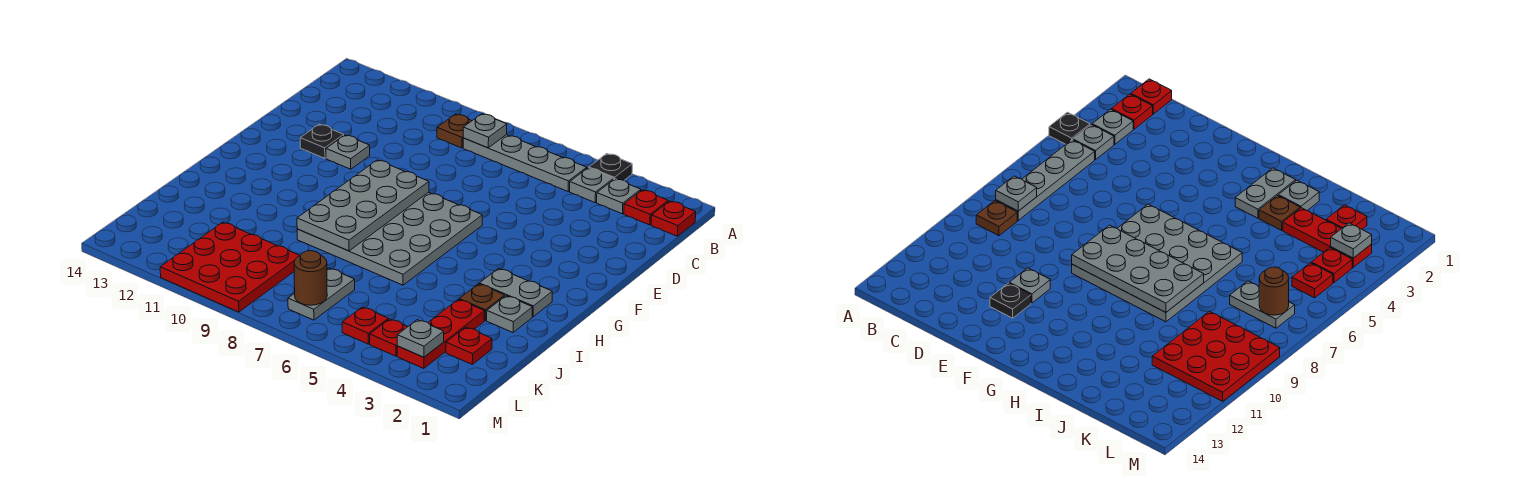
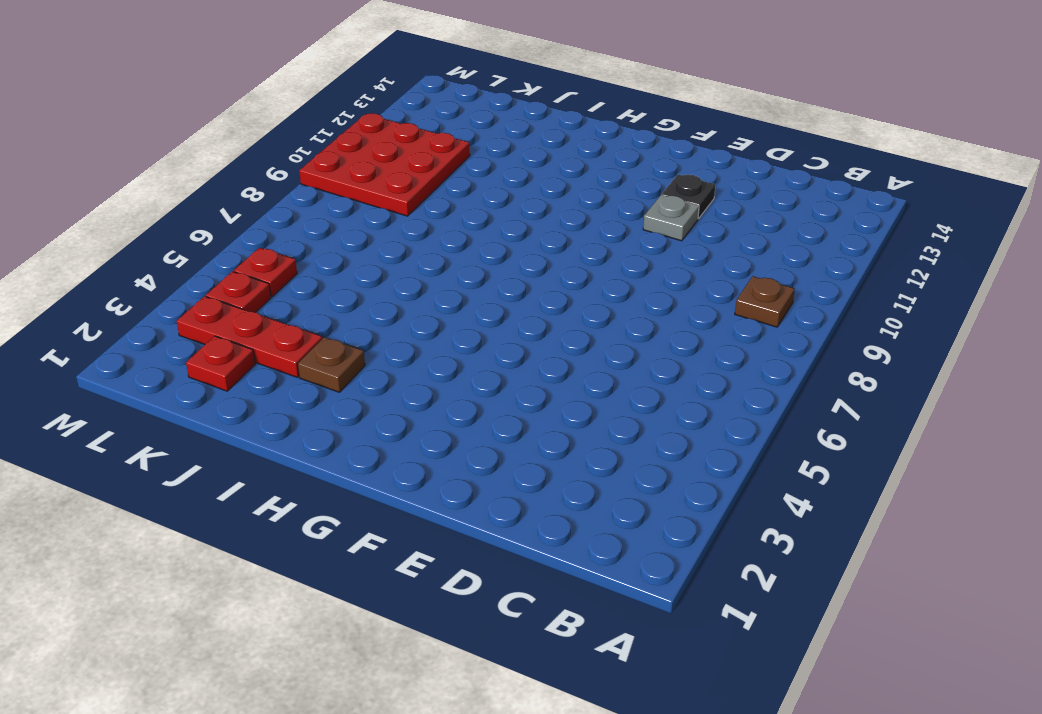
none -> black plate A4 level 1
none -> red plate B1 level 1
none -> red plate B2 level 1

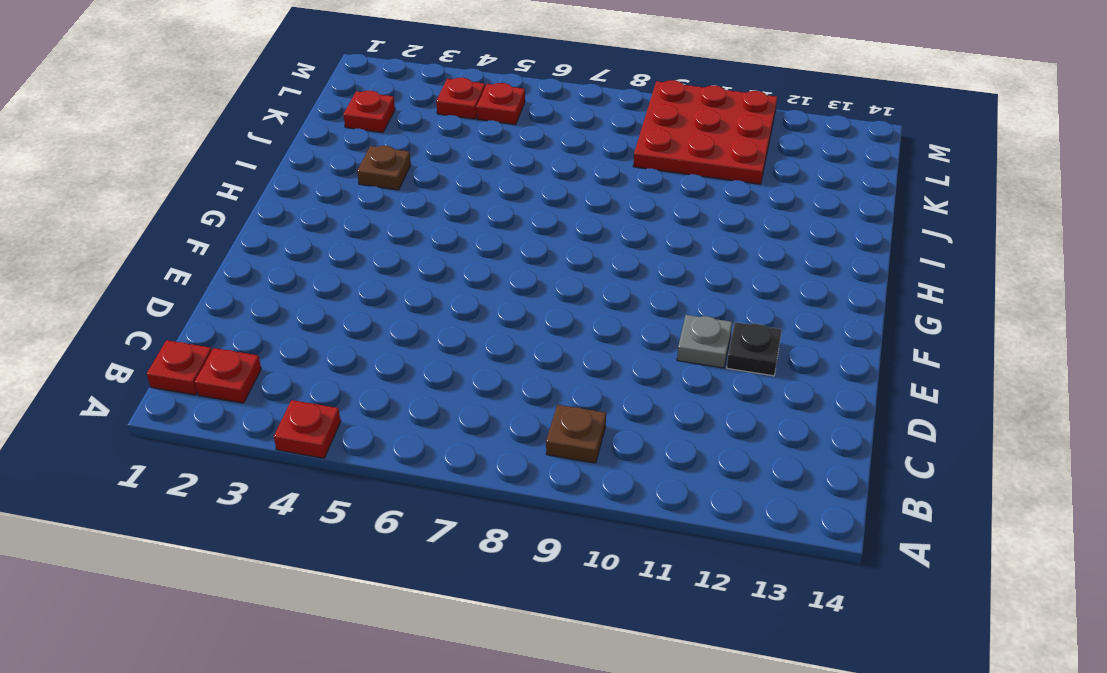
red plate A4 level 1 -> black plate A4 level 1
none -> grey plate B3 level 1
none -> grey plate B4 level 1
none -> grey plate B5:B8 level 1

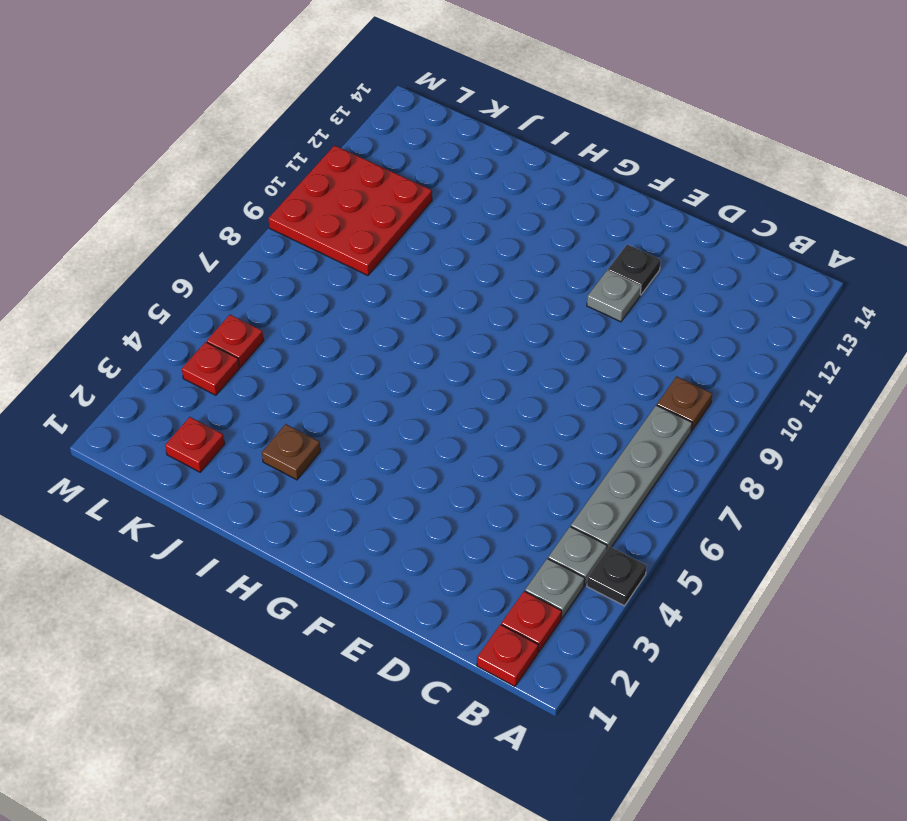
none -> grey plate F6:I9 level 1
none -> grey plate H2:H3 level 1
none -> grey plate I2 level 1

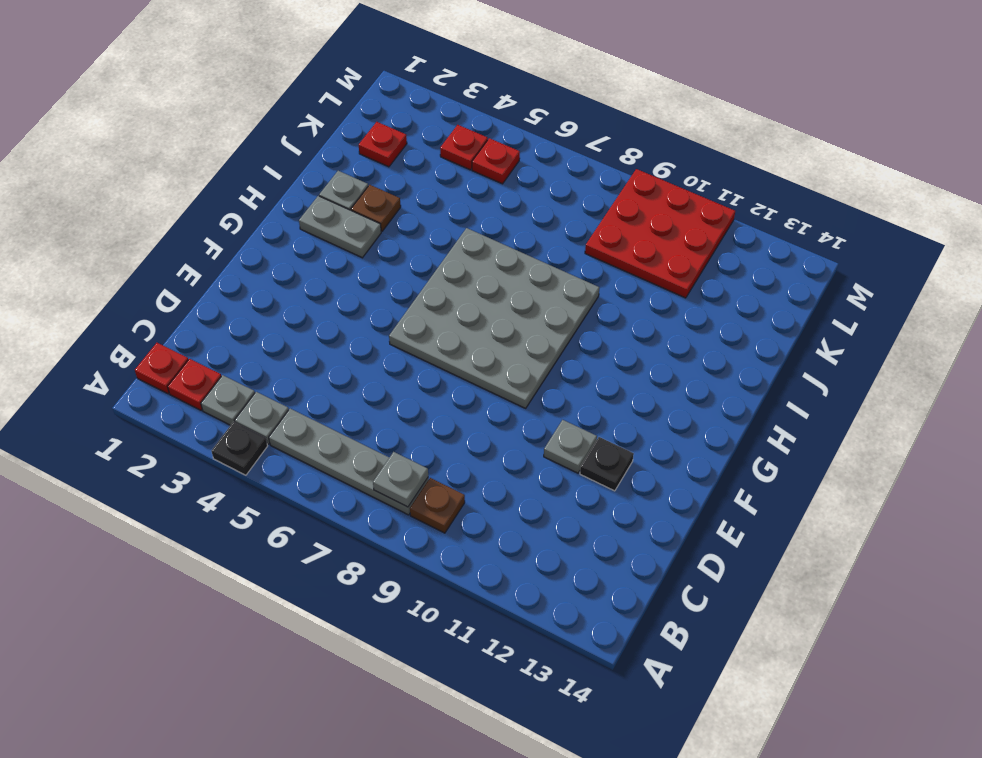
none -> red plate J3:L3 level 1
none -> grey plate K7:L7 level 1
none -> grey plate F8:I9 level 2

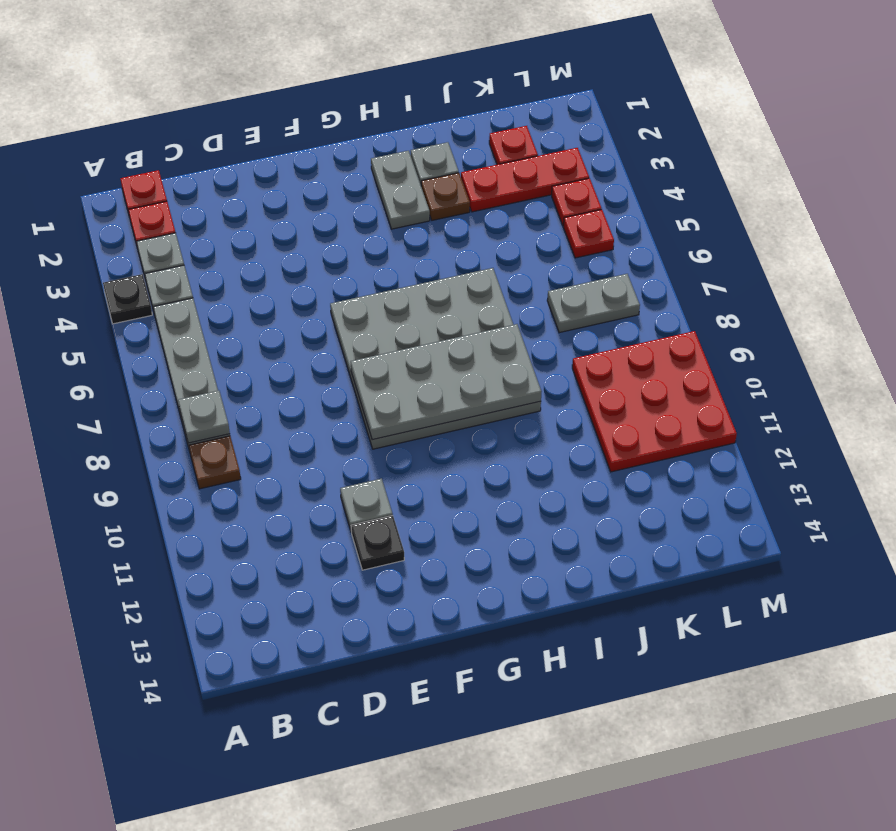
none -> grey plate L3 level 2
none -> brown round brick L7 level 2

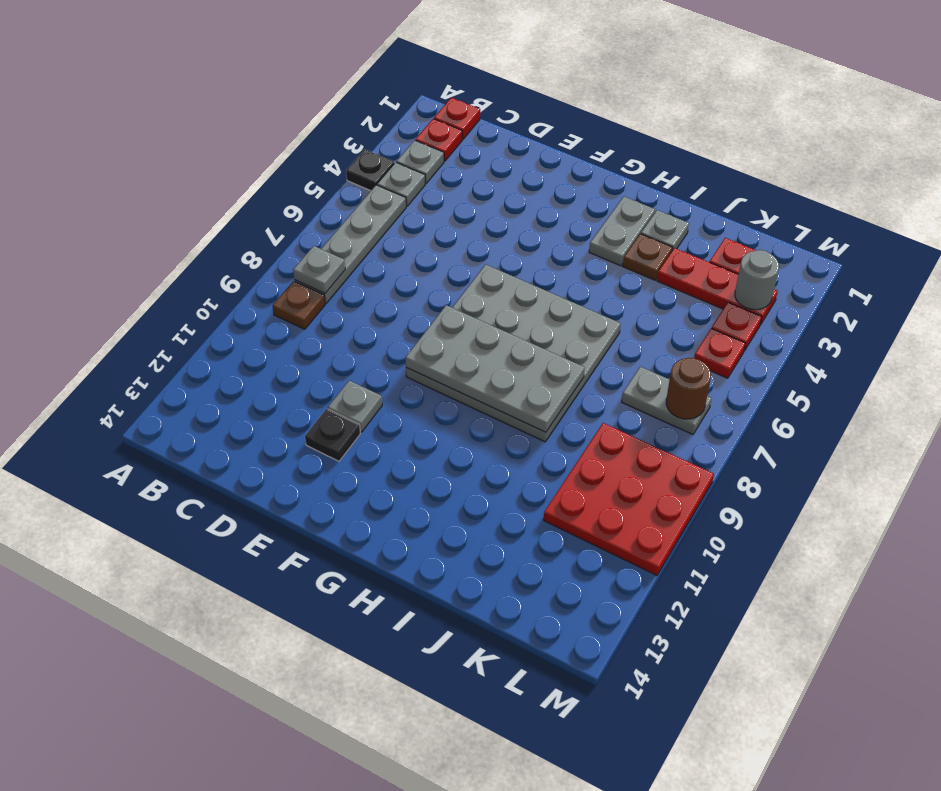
grey round brick L3 level 2 -> grey plate L3 level 2

